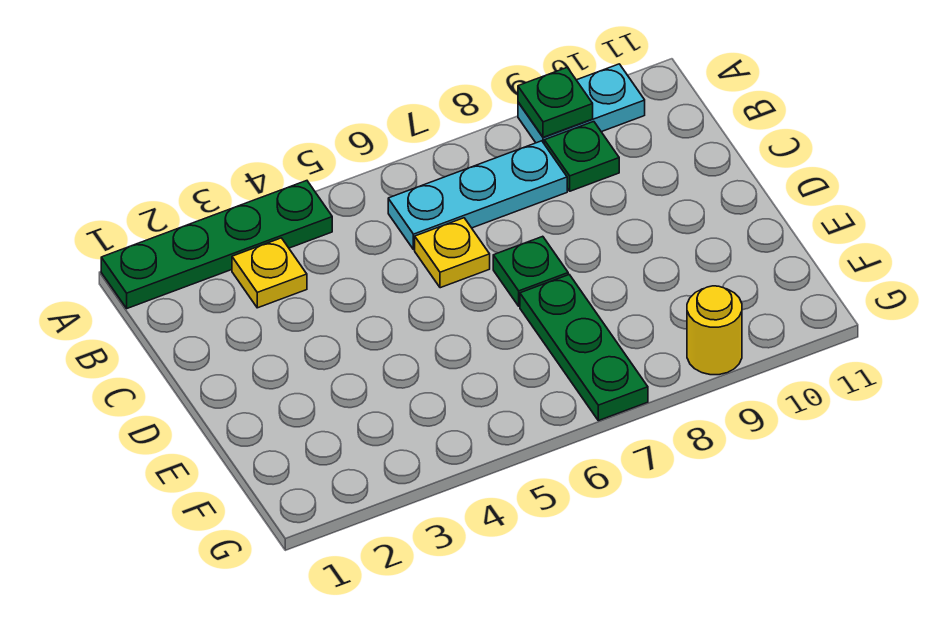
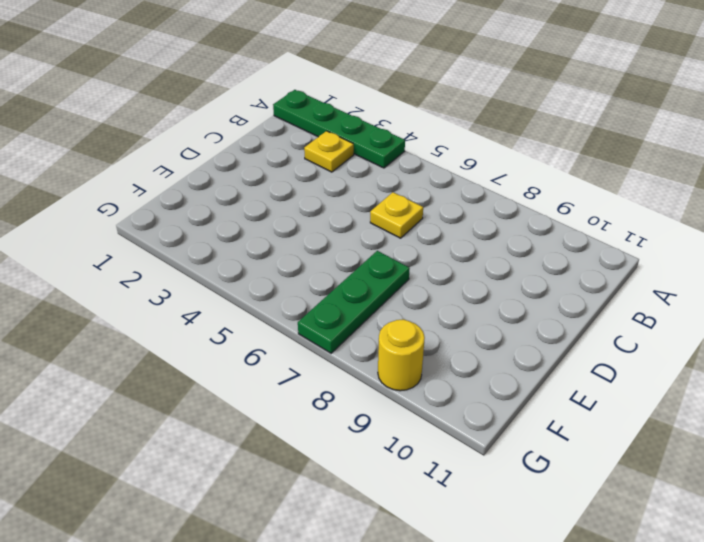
none -> cyan plate A9:A10 level 1
none -> cyan plate B6:B8 level 1

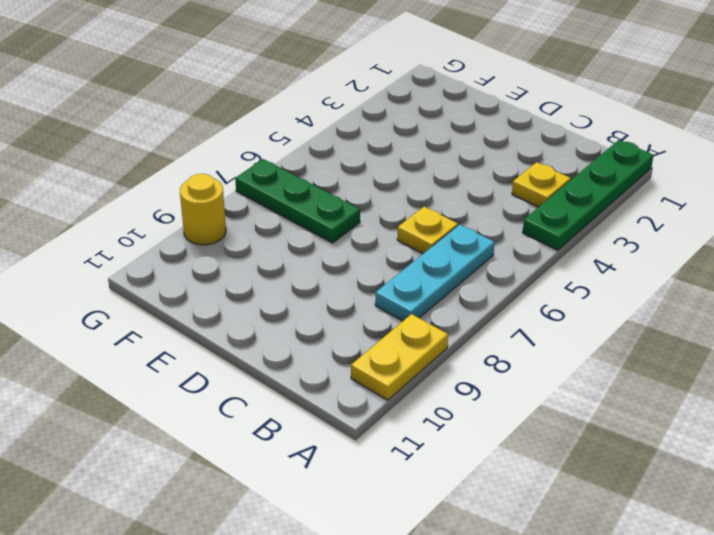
yellow plate A9:A10 level 1 -> cyan plate A9:A10 level 1
none -> green plate B9 level 1
none -> green plate D7 level 1

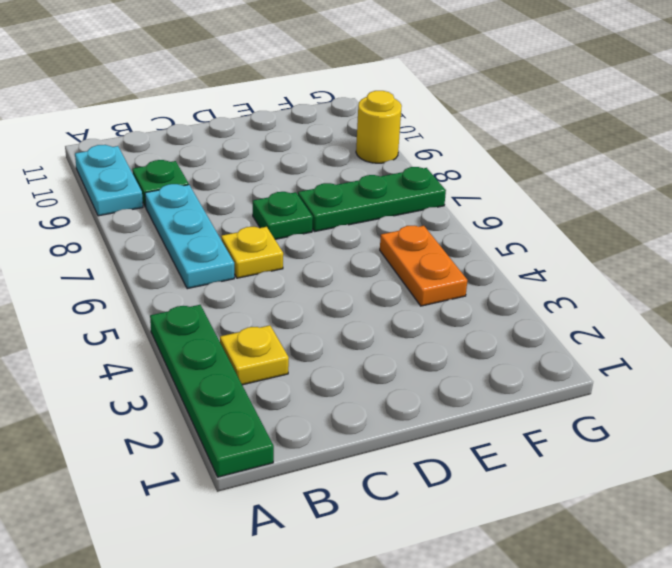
orange plate F4:F5 level 1 -> none
none -> green plate A9 level 2

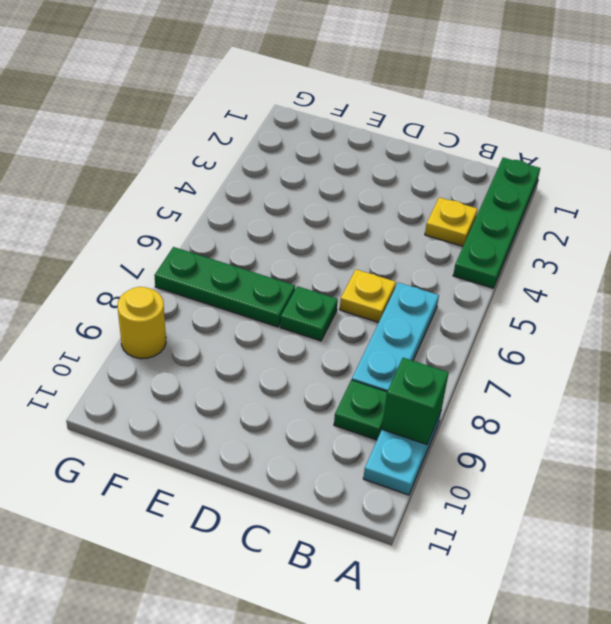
green brick A9 level 2 -> green plate A9 level 2

